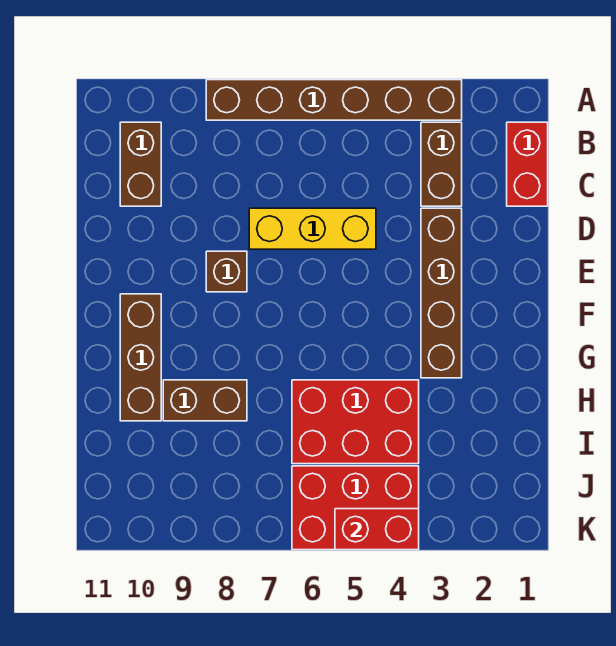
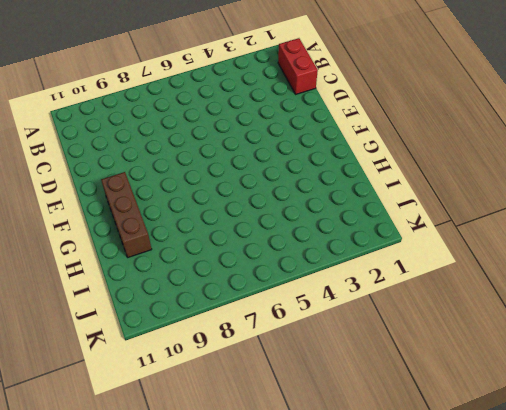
none -> brown brick A3:A8 level 1
none -> brown brick B3:C3 level 1
none -> brown brick B10:C10 level 1

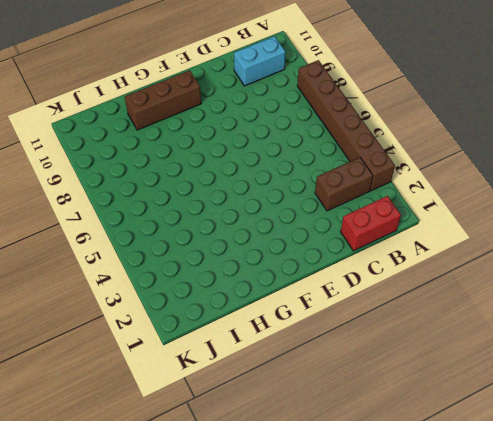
cyan brick B10:C10 level 1 -> brown brick B10:C10 level 1
none -> brown brick D3:G3 level 1
none -> yellow brick D5:D7 level 1
none -> brown brick E8 level 1

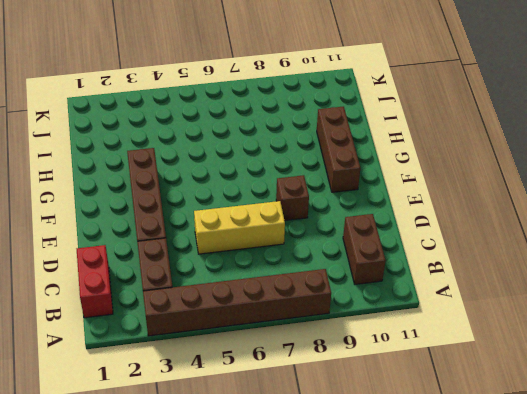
none -> red brick H4:I6 level 1
none -> brown brick H8:H9 level 1
none -> red brick J4:K6 level 1

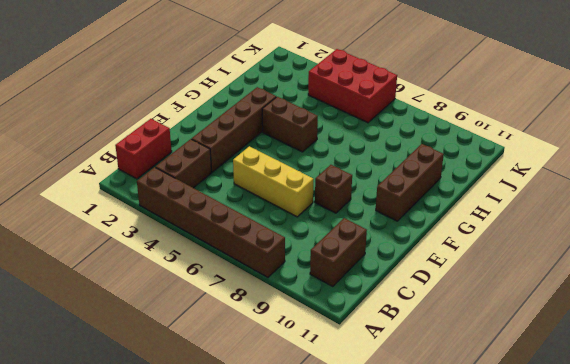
brown brick G4:G5 level 1 -> brown brick H8:H9 level 1
none -> red brick H4:I6 level 1
none -> red brick K4:K5 level 2

